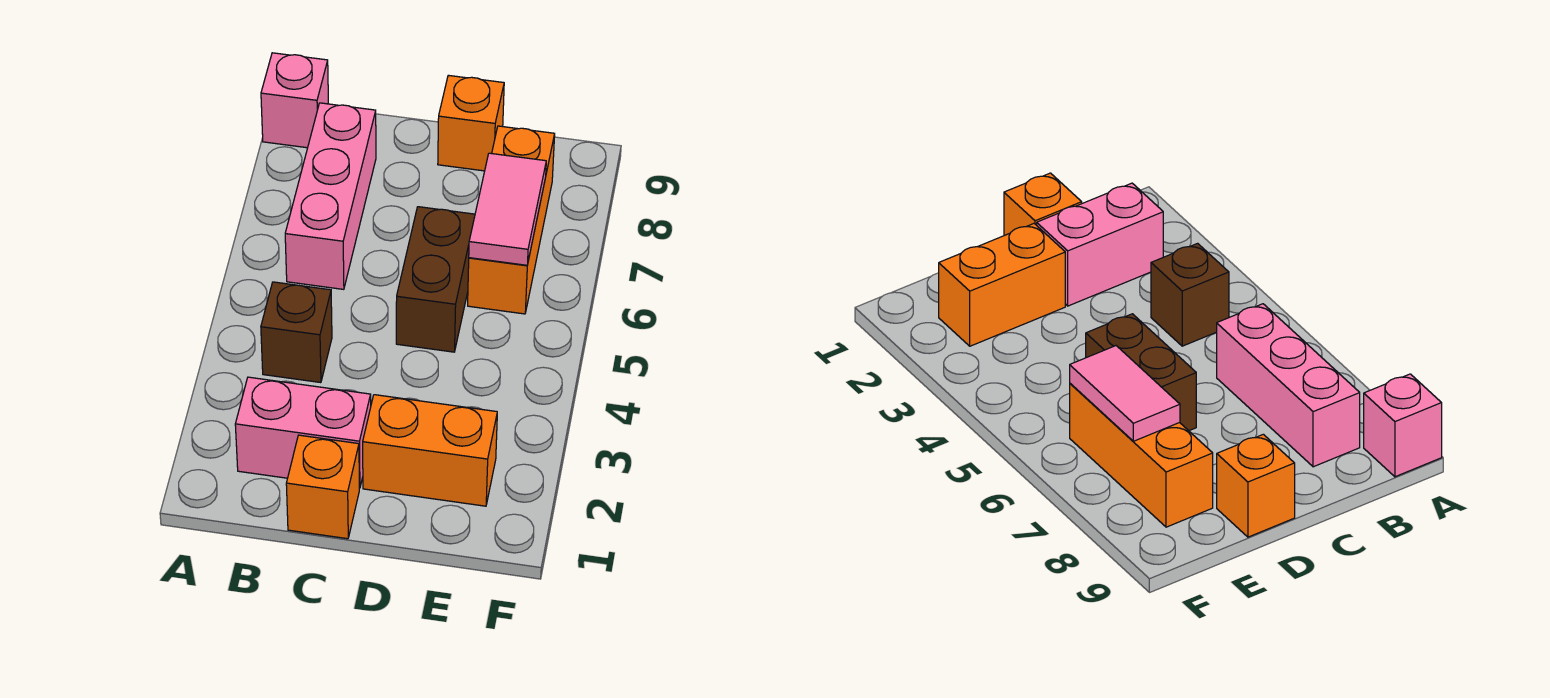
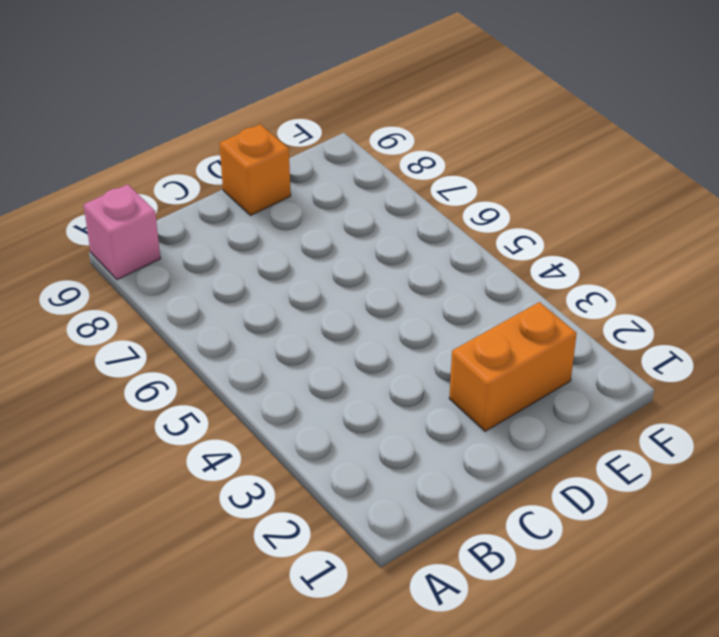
none -> pink brick B2:C2 level 1
none -> brown brick B4 level 1

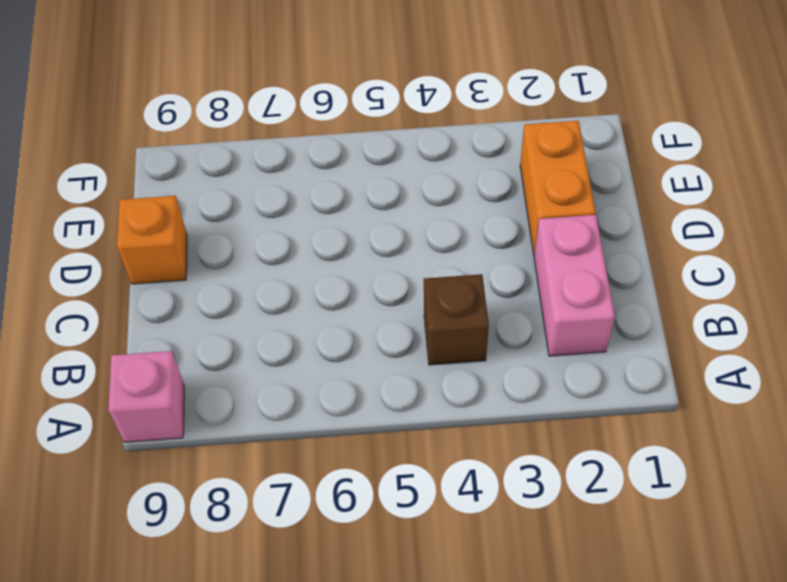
none -> pink brick B6:B8 level 1
none -> orange brick C1 level 1

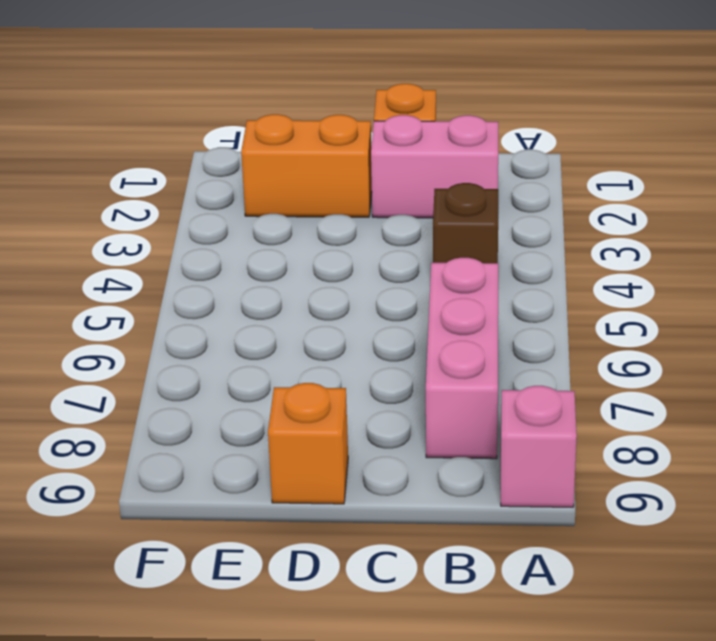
none -> brown brick D5:D6 level 1
none -> orange brick E6:E8 level 1

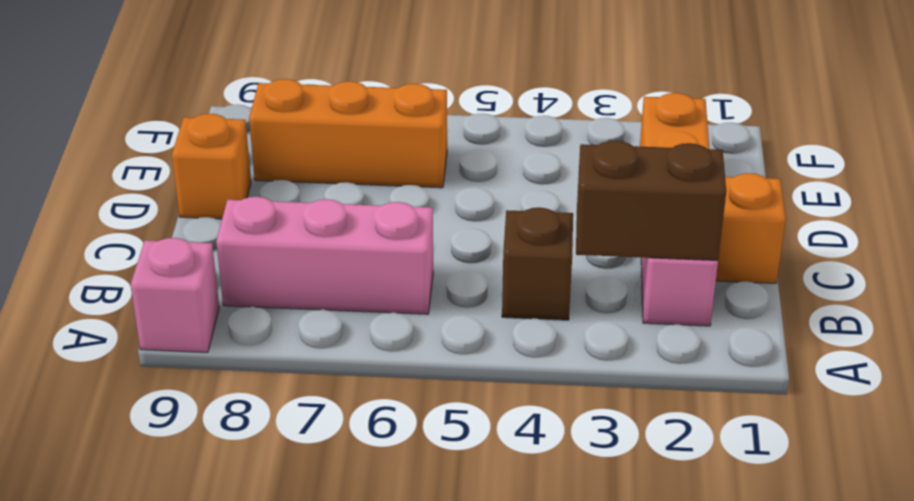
brown brick B2:B3 level 2 -> brown brick D5:D6 level 1
none -> pink tile E6:E7 level 2

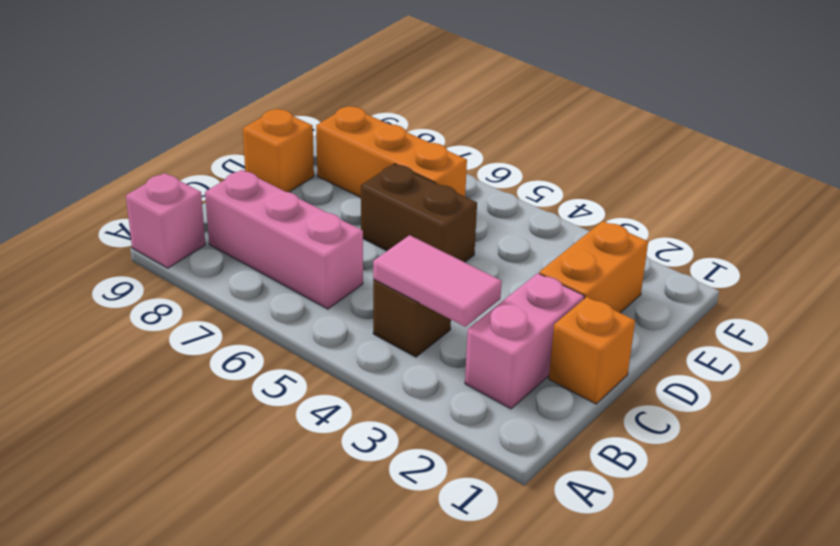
pink tile B3:B4 level 2 -> pink tile E6:E7 level 2

